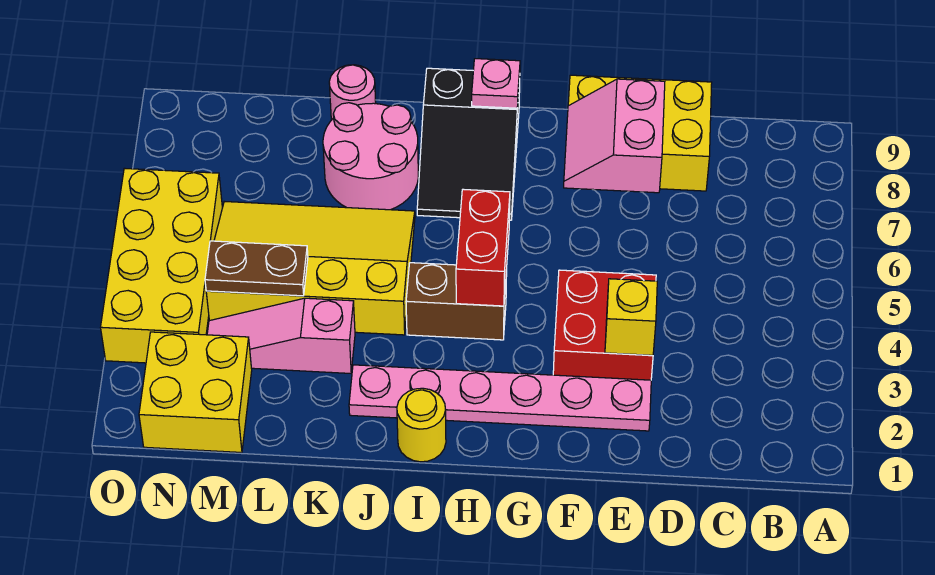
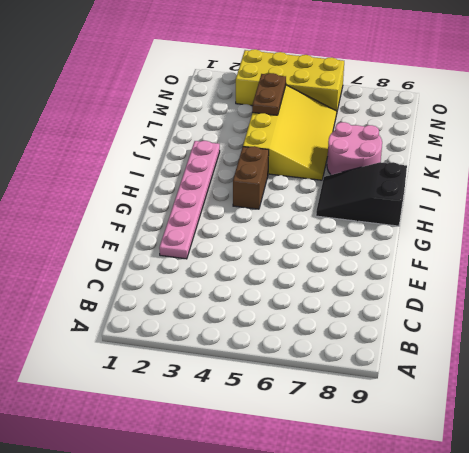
none -> yellow brick D8:F9 level 1
none -> red brick E3:F4 level 1
none -> yellow round brick I1 level 1

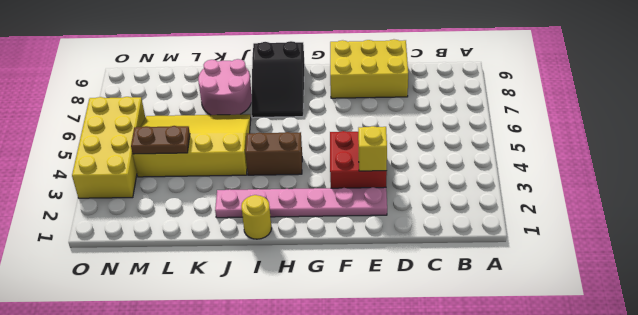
none -> pink slope K3:M3 level 1 top K
none -> pink round brick K9 level 1
none -> yellow brick M1:N2 level 1

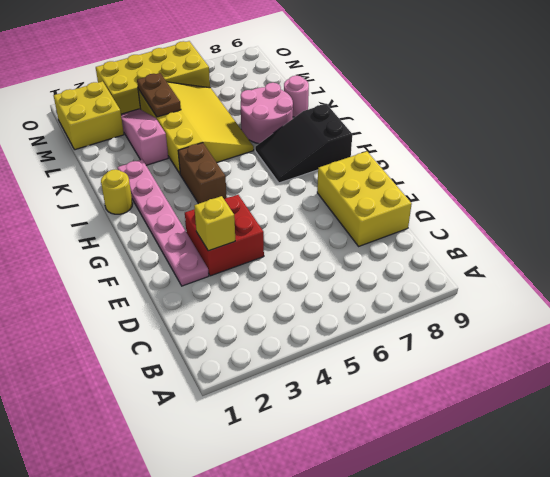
none -> pink slope E7:F8 level 2 top E
none -> red brick H4:H5 level 2
none -> pink plate H9 level 2

